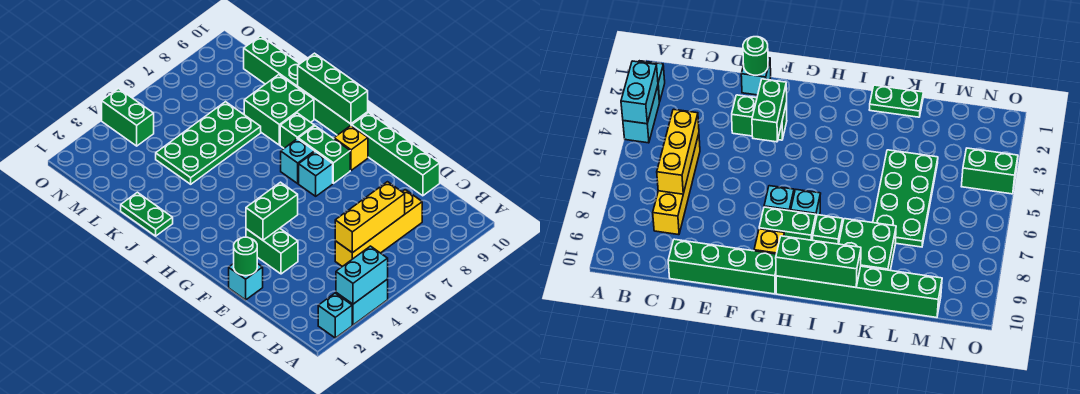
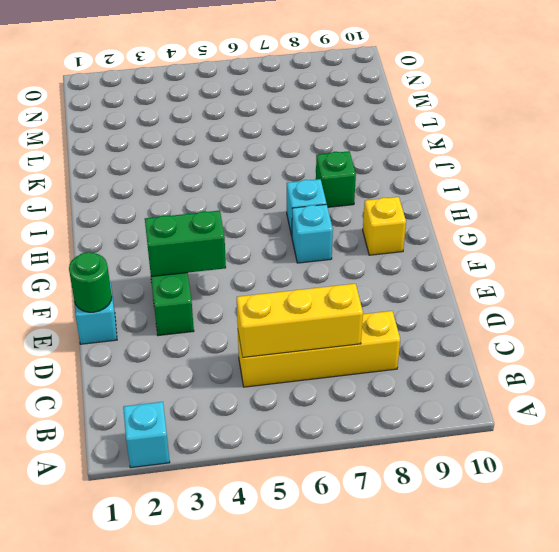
none -> cyan brick A3:A4 level 1
none -> green brick D10:G10 level 1
none -> green brick G8:H8 level 1

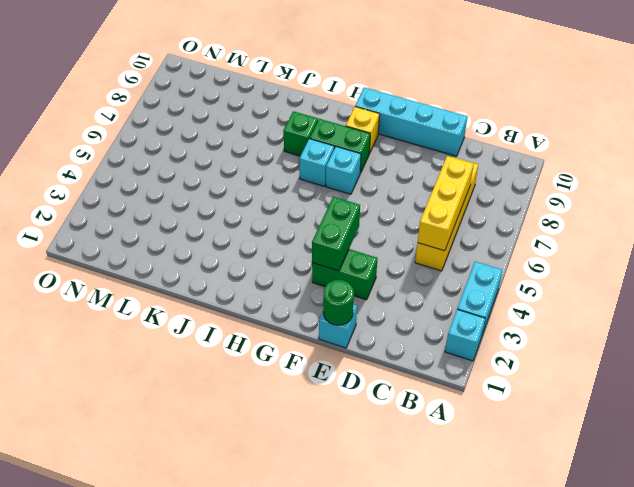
cyan brick D10:G10 level 1 -> green brick D10:G10 level 1
none -> green brick H10:M10 level 1
none -> green plate J1:K1 level 1
none -> green brick J8:K9 level 1

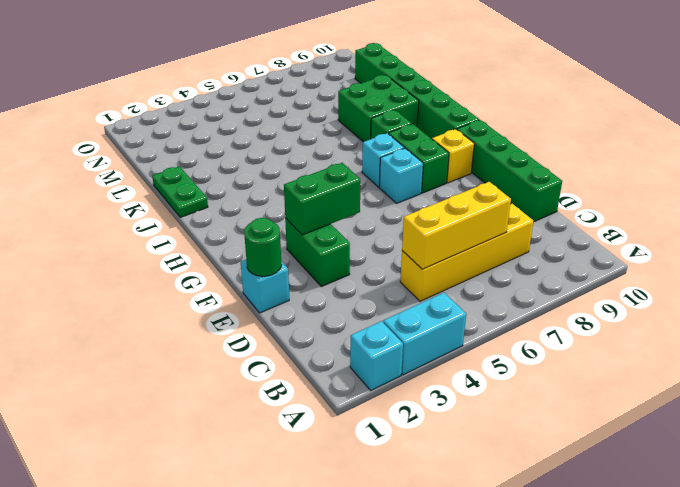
none -> green plate K4:L7 level 1
none -> green brick N4:O4 level 1
none -> cyan brick A3:A4 level 2

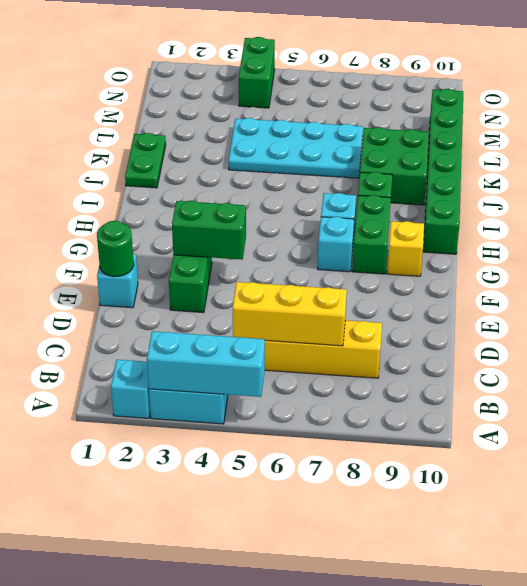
cyan brick A3:A5 level 2 -> cyan brick A3:A4 level 2
cyan plate K4:L7 level 1 -> green plate K4:L7 level 1
none -> green brick D10:G10 level 1
none -> green brick H10:J10 level 2

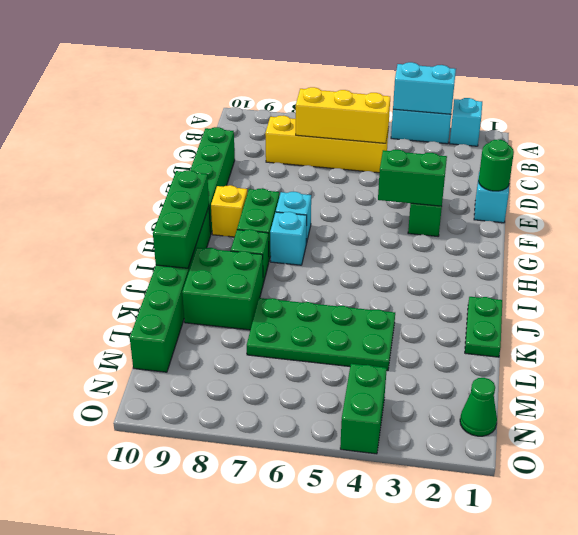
green cone N1 level 1 -> none

